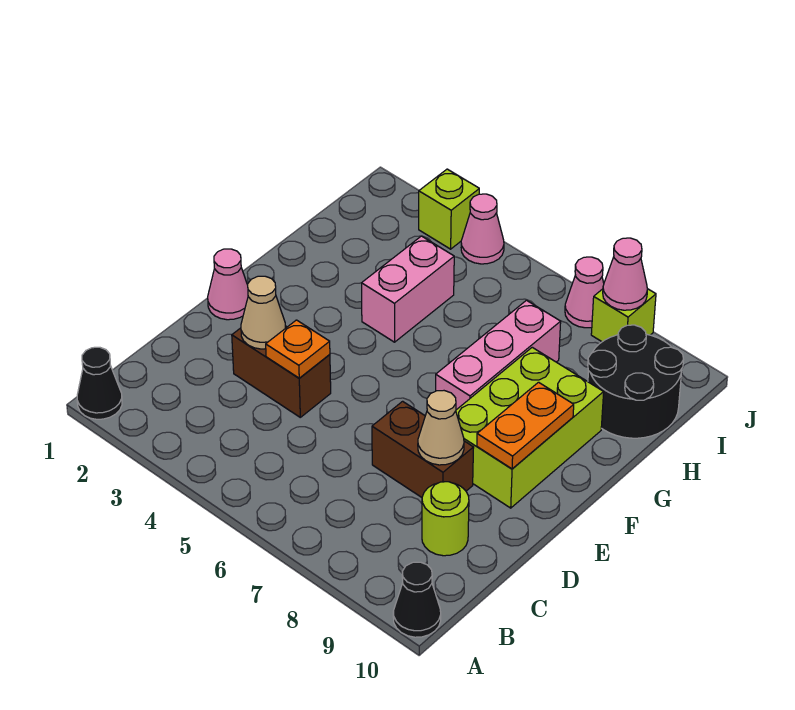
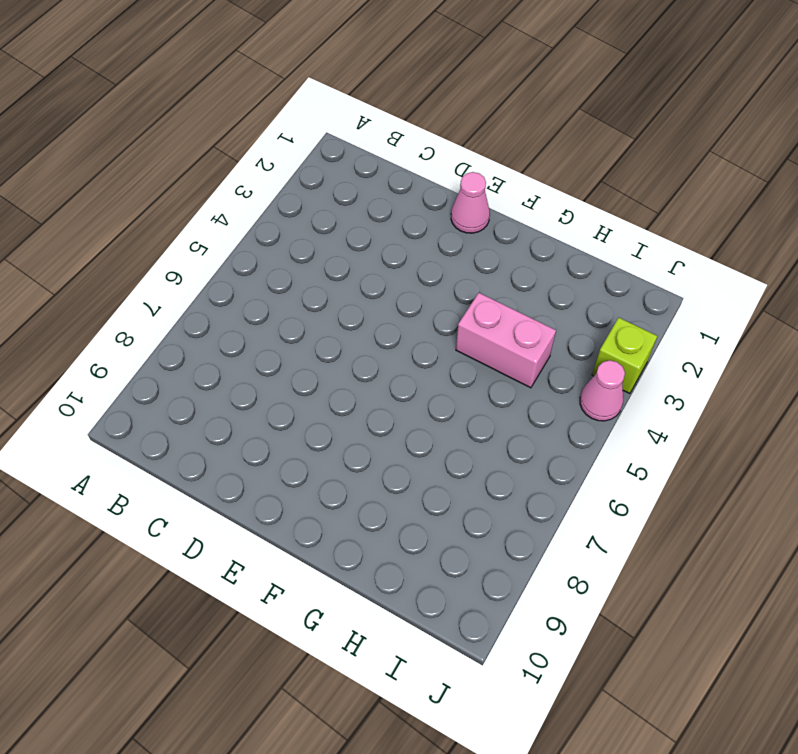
none -> black cone A1 level 1
none -> black cone A10 level 1
none -> lime round brick C9 level 1

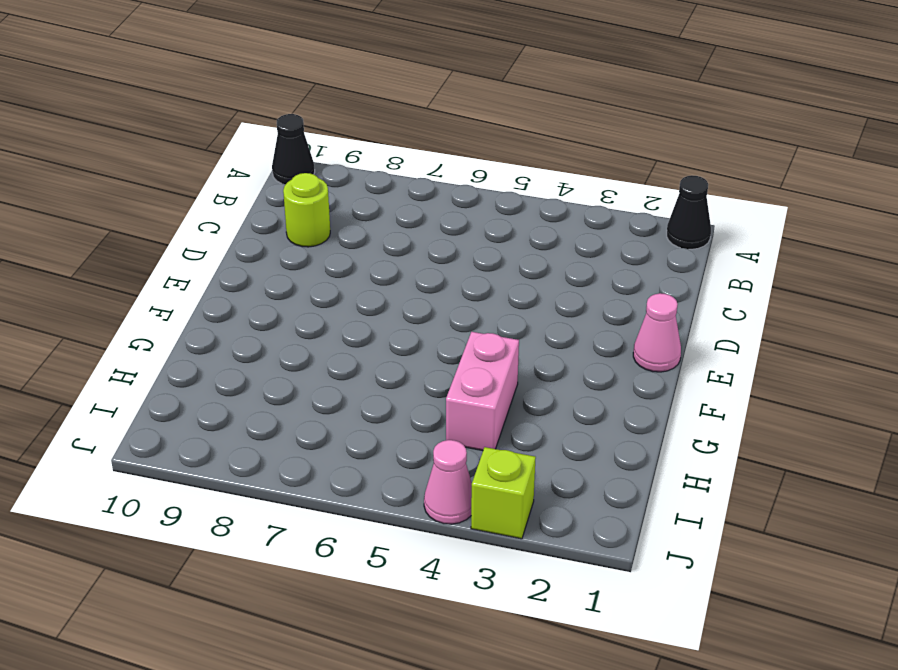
none -> brown brick D3:D4 level 1
none -> brown brick D7:D8 level 1
none -> lime brick E8:G9 level 1

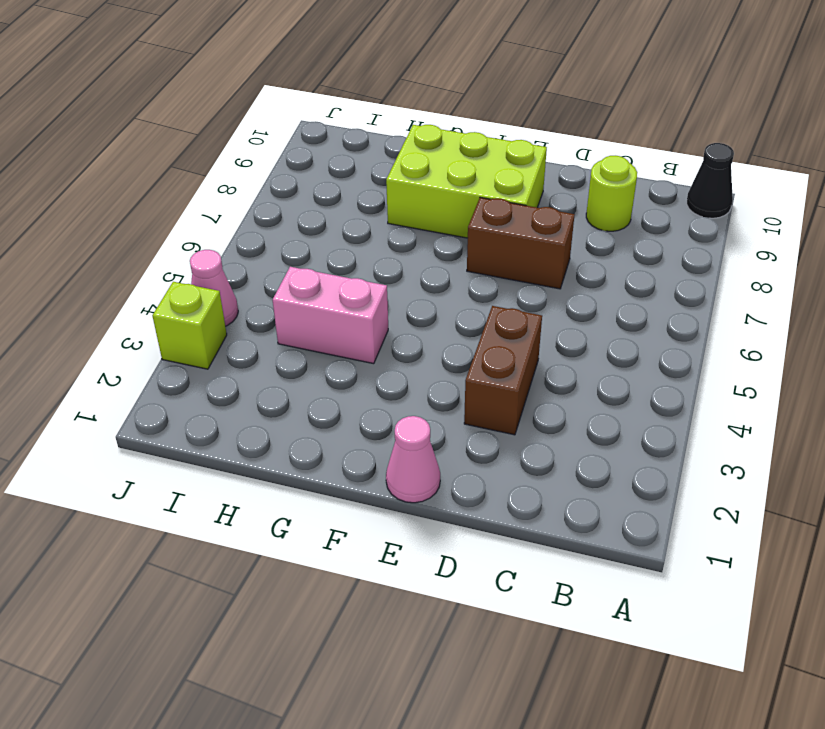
brown brick D7:E7 level 1 -> brown brick D7:D8 level 1
none -> black cone A1 level 1
none -> pink brick F7:H7 level 1
none -> black round brick H9:I10 level 1

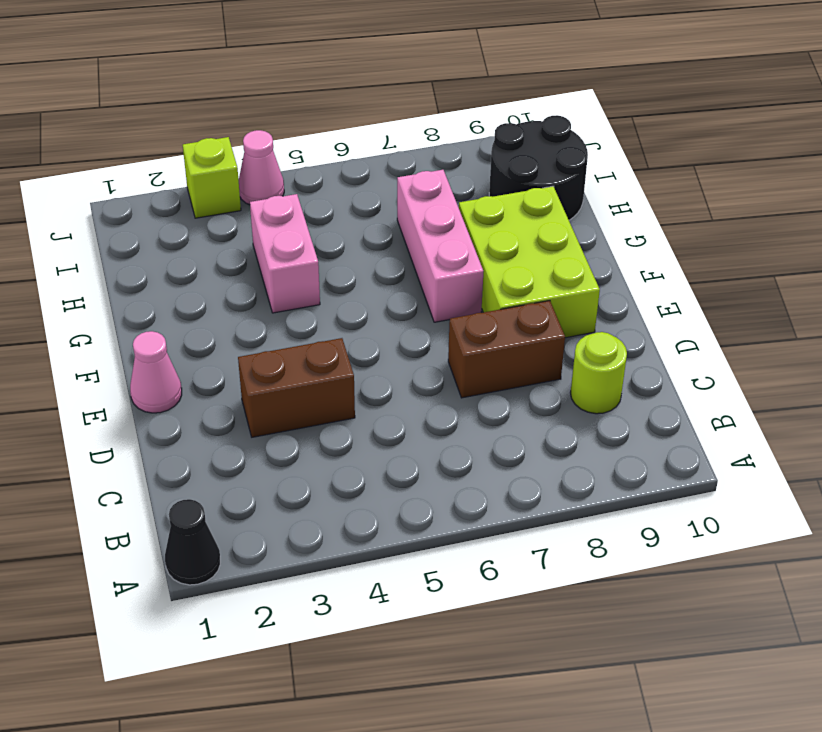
none -> black cone A10 level 1
none -> pink cone J7 level 1
none -> lime brick J8 level 1

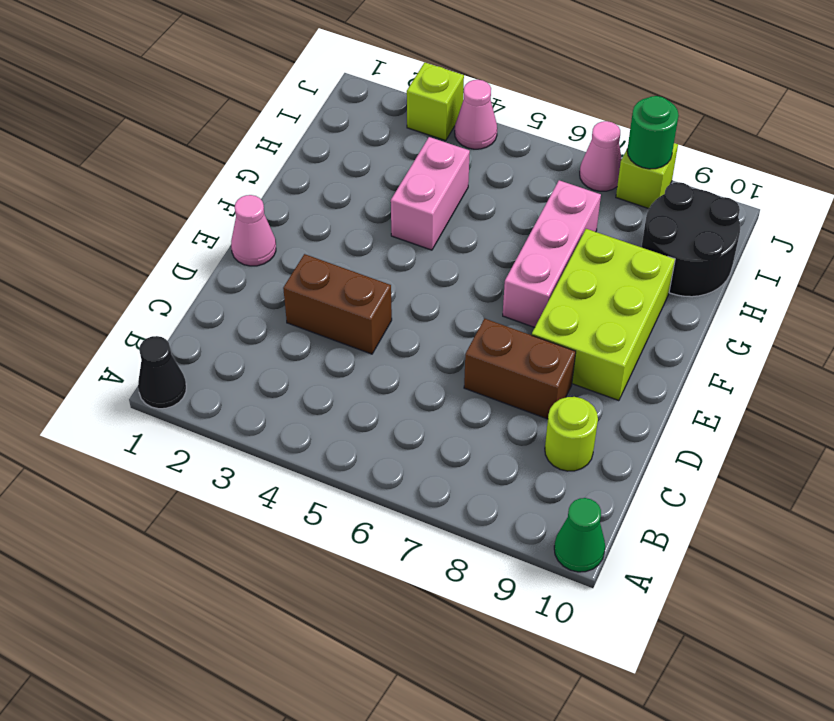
green cone A10 level 1 -> black cone A10 level 1
green round brick J8 level 2 -> pink cone J8 level 2
none -> tan cone D3 level 2
none -> orange plate D4 level 2
none -> tan cone D8 level 2

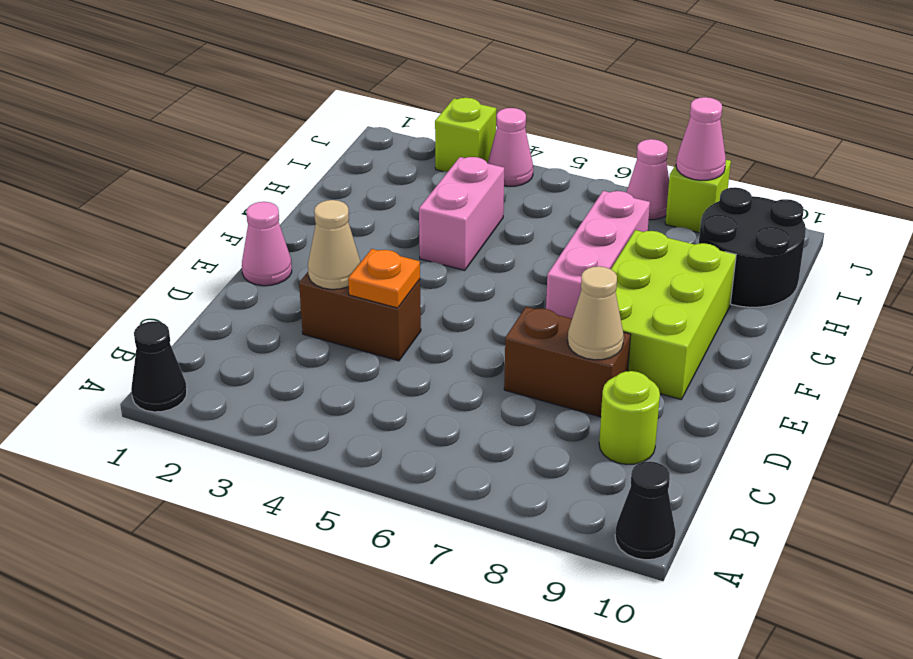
none -> orange plate E9:F9 level 2

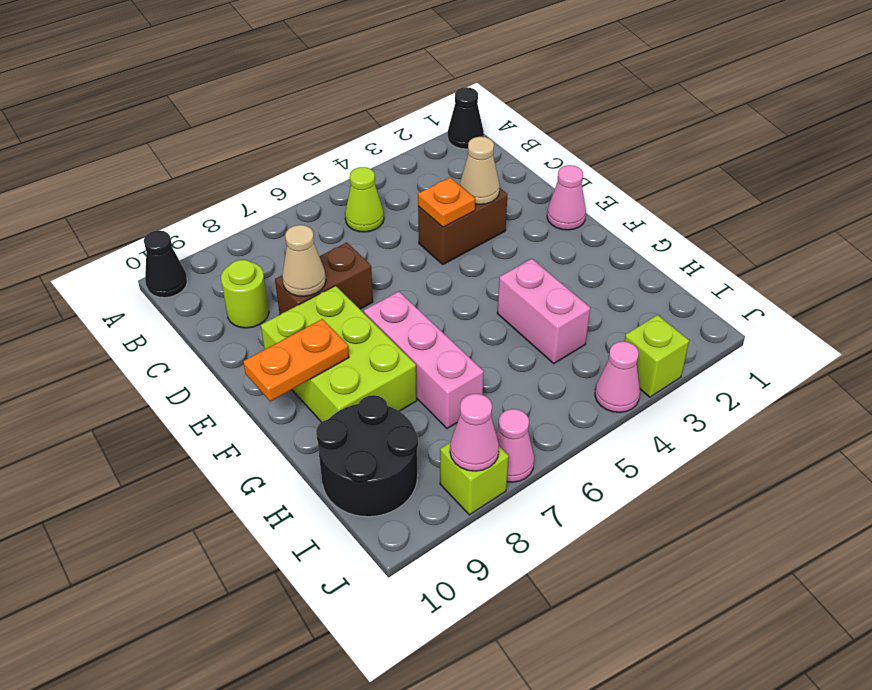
lime cone B5 level 1 -> none
orange plate F9:F10 level 2 -> orange plate E9:F9 level 2

